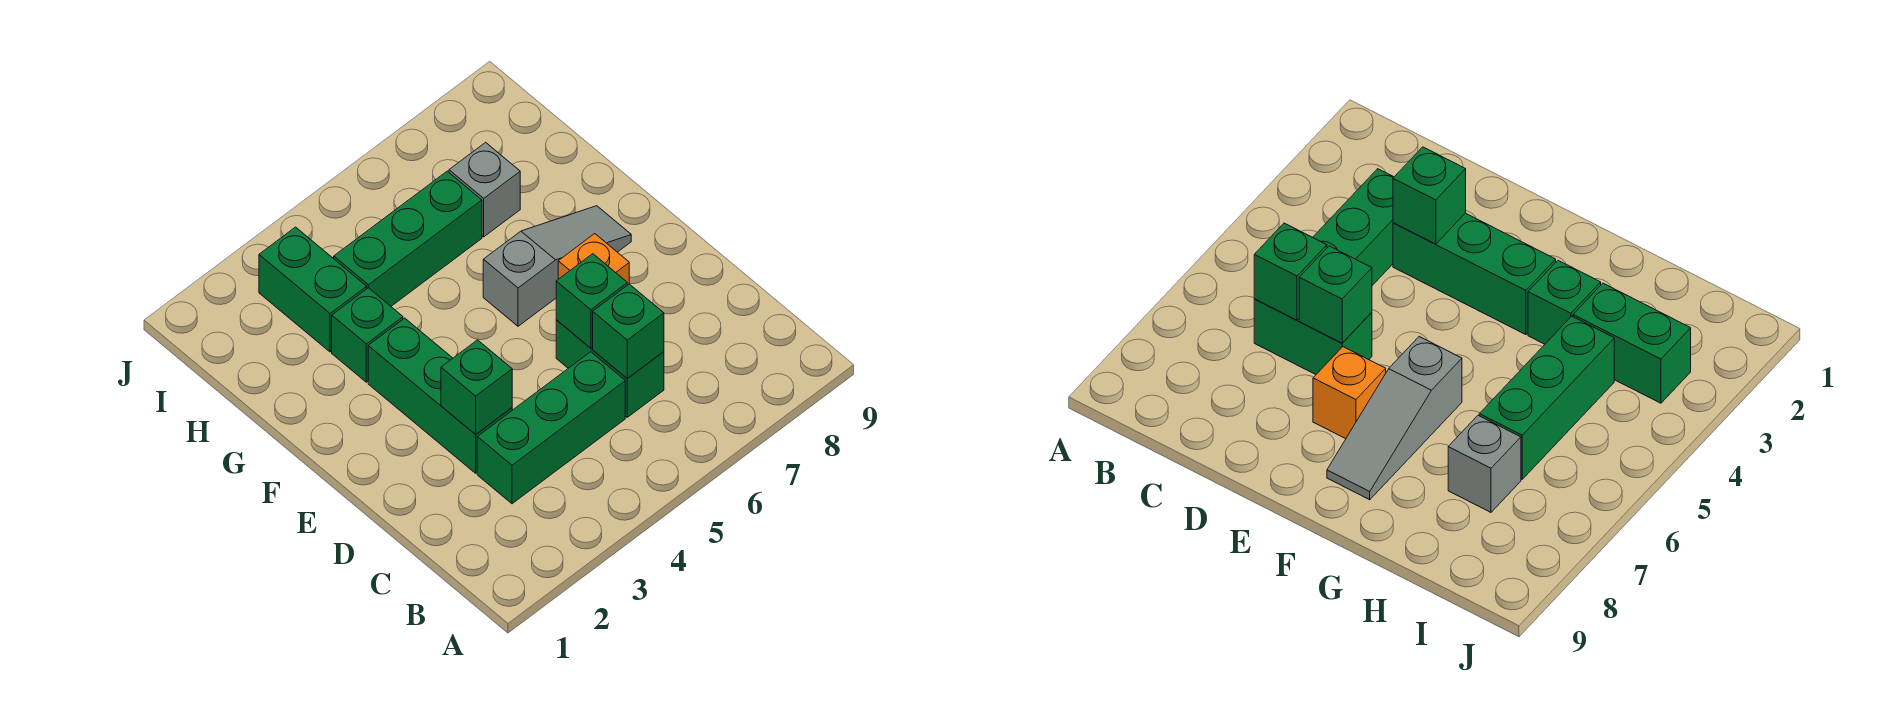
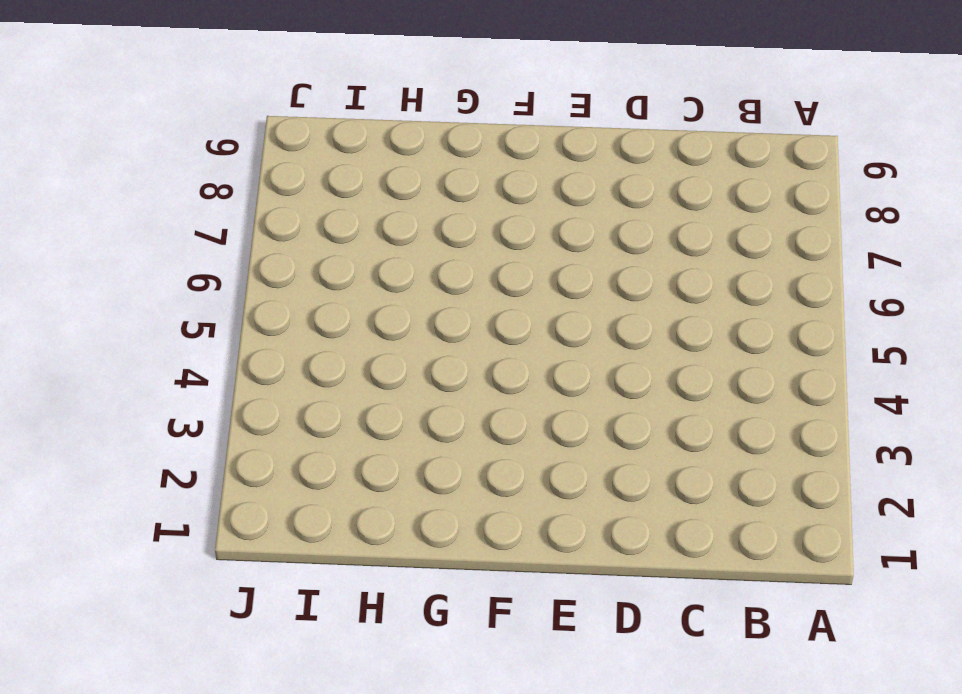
none -> green brick C3:C5 level 1
none -> green brick C6:D6 level 1
none -> green brick D3:F3 level 1

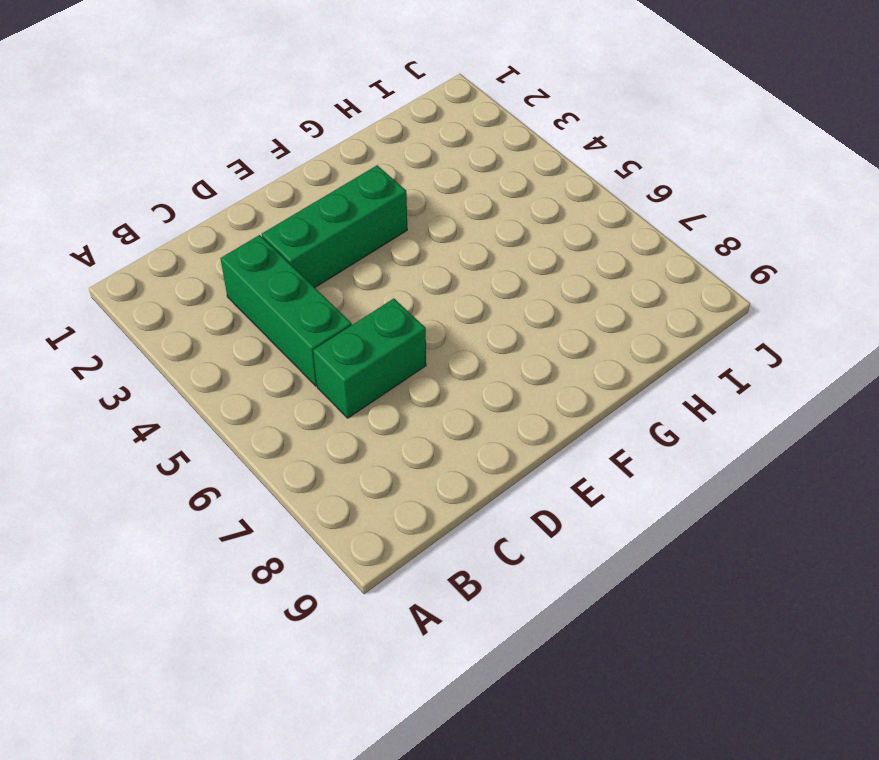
none -> orange brick E7 level 1
none -> grey slope F6:F8 level 1 top 6
none -> green brick G3 level 1

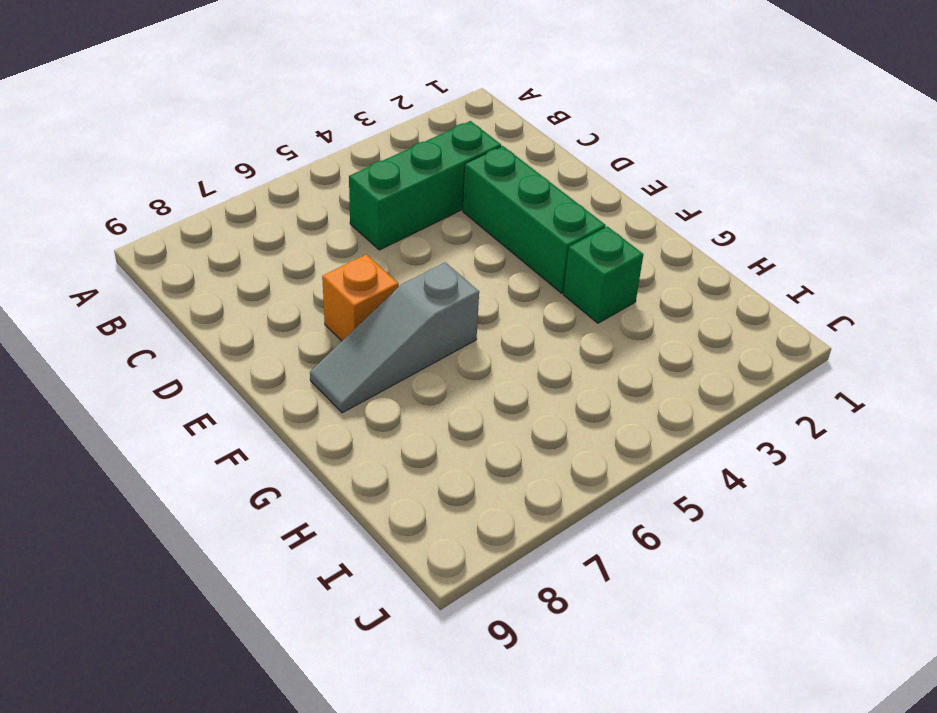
none -> green brick C6:D6 level 1
none -> green brick H3:I3 level 1
none -> green brick H4:H6 level 1

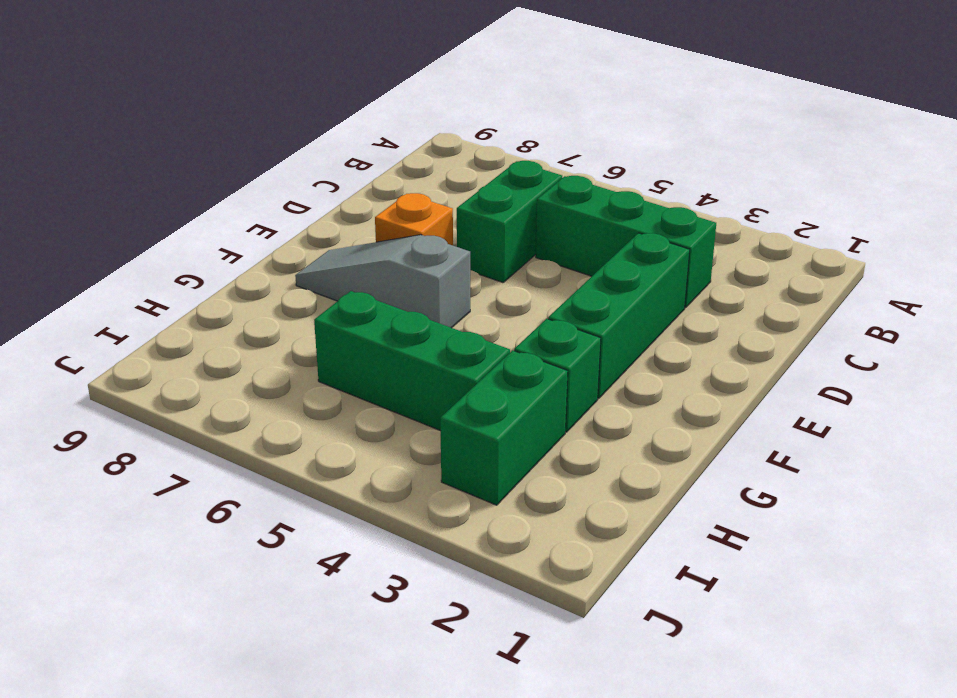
none -> grey brick H7 level 1
none -> green brick C6 level 2
none -> green brick D3 level 2

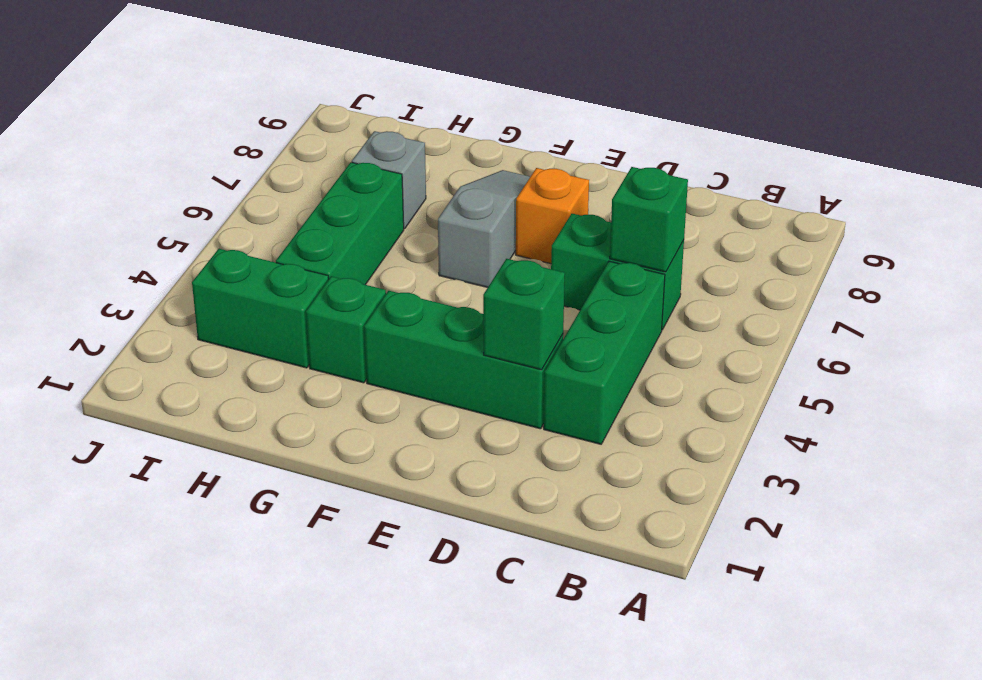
none -> green brick D6 level 2

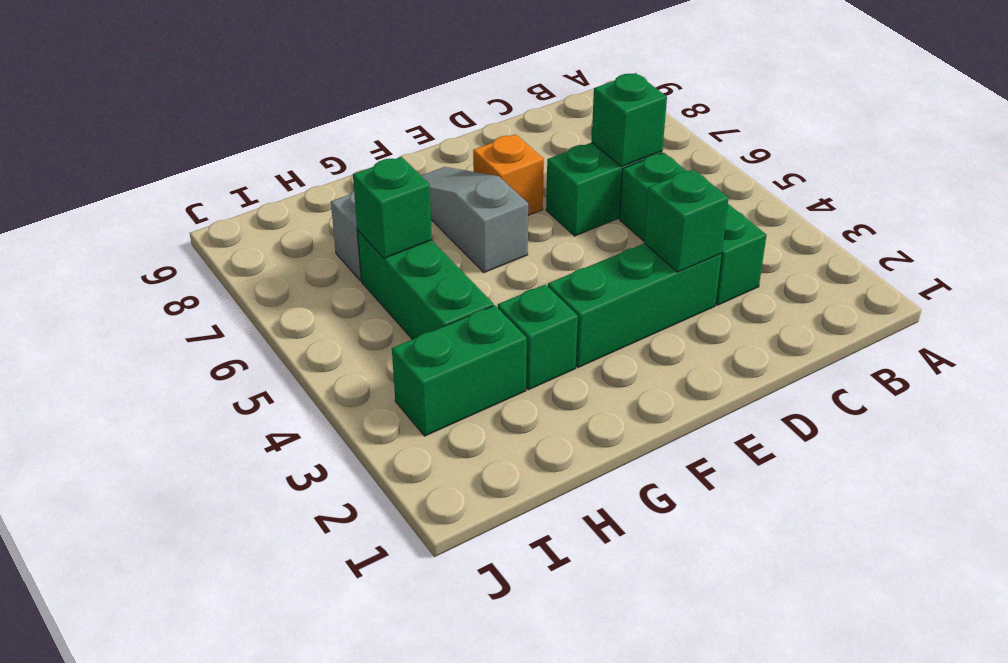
green brick H6 level 2 -> green brick D6 level 2

